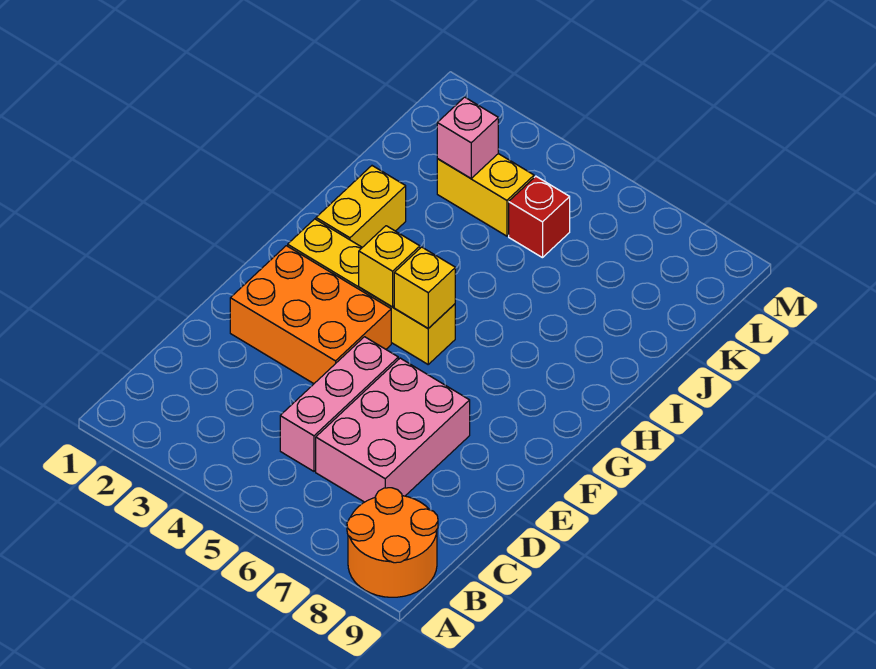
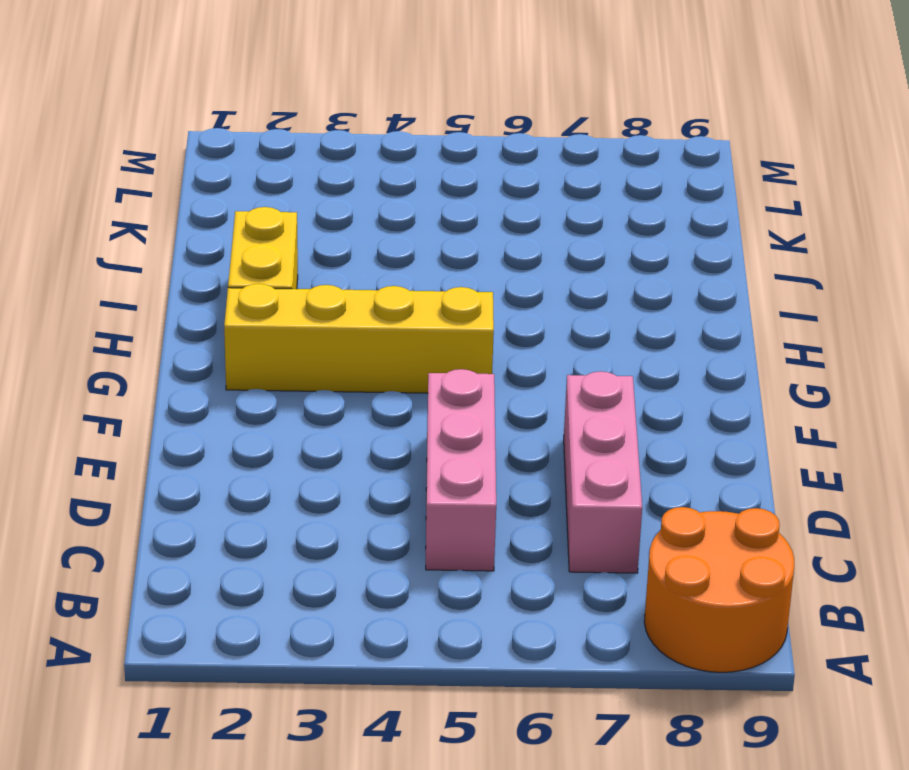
pink brick C7:E7 level 1 -> pink brick C6:E7 level 1
none -> orange brick E2:F4 level 1
none -> yellow brick K3:K4 level 1

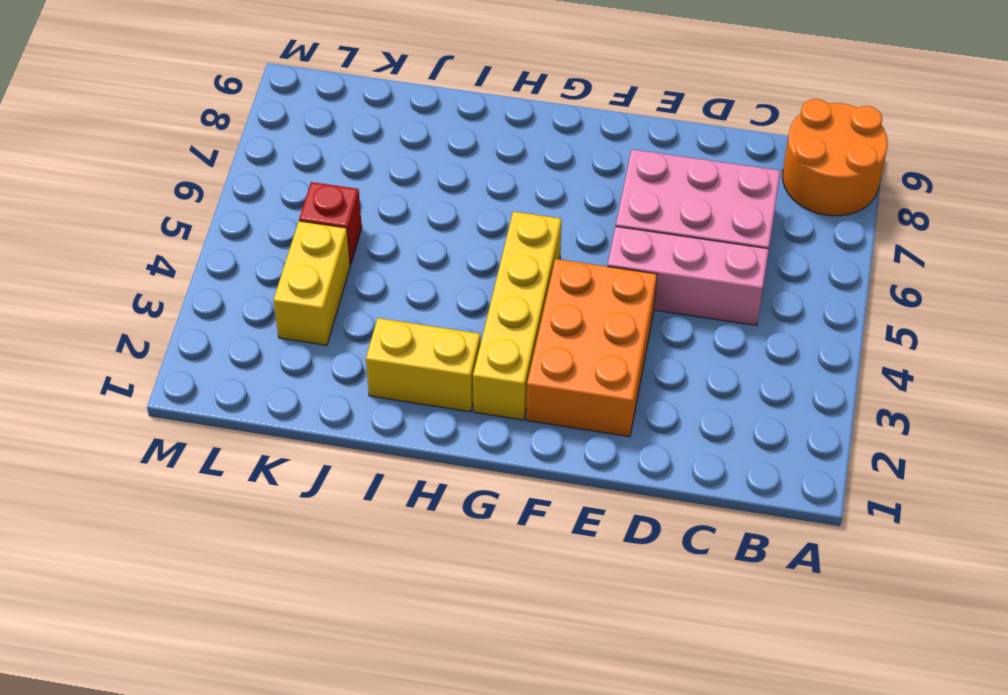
none -> yellow brick G4 level 2
none -> yellow brick G5 level 2

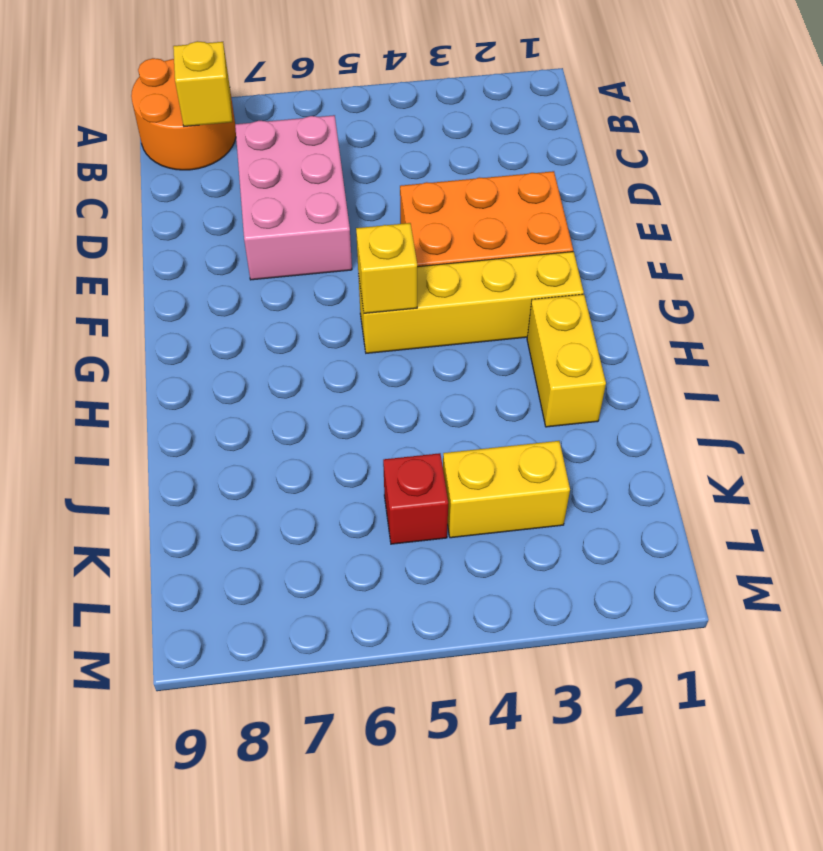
yellow brick B8 level 2 -> yellow brick G4 level 2
none -> pink brick C5:E5 level 1
none -> pink brick K3 level 2

